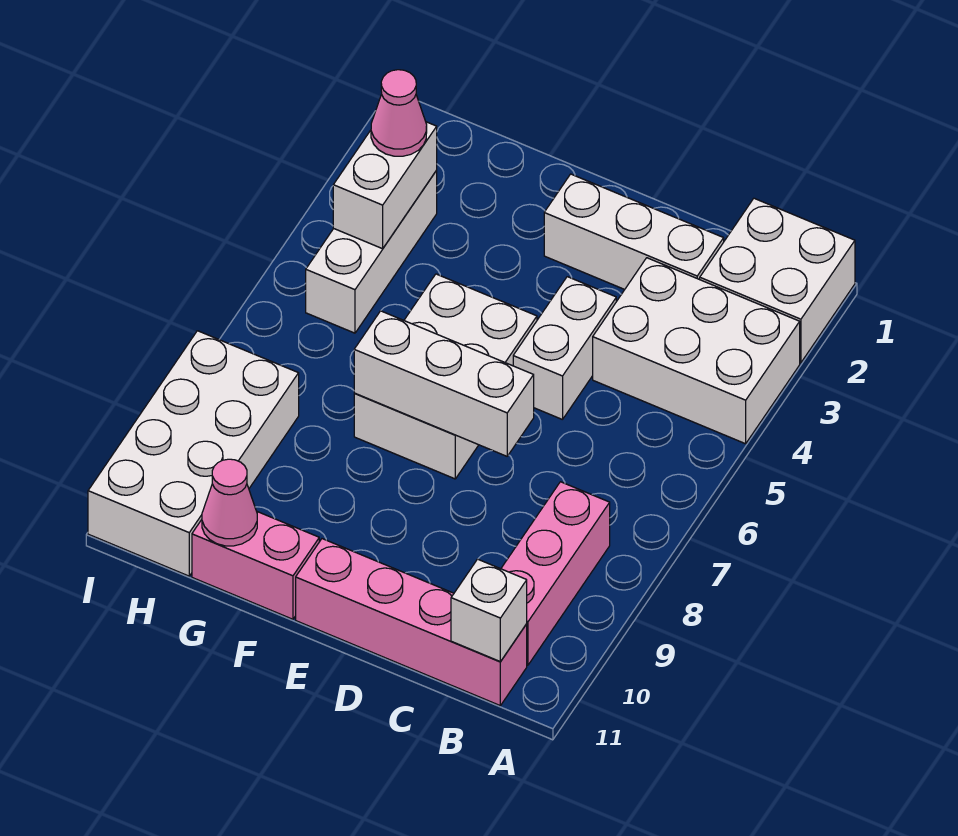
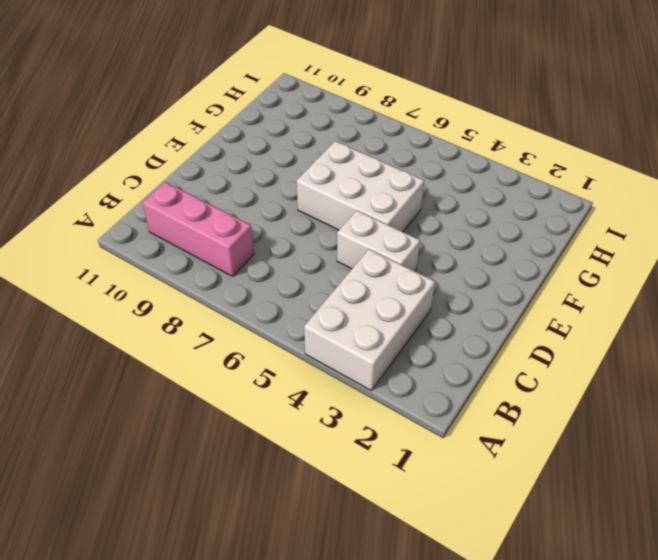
none -> white brick A1:B2 level 1
none -> pink brick B11:E11 level 1
none -> white brick C2:E2 level 1

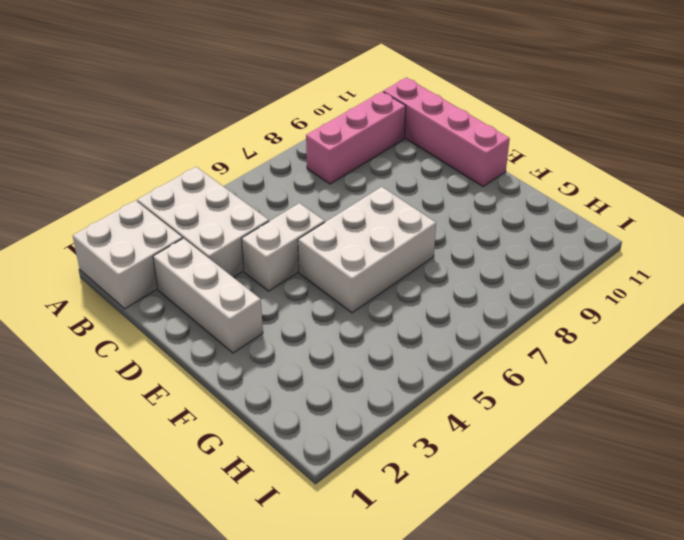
none -> pink brick F11:G11 level 1
none -> white brick H3:H5 level 1
none -> white brick H8:I11 level 1

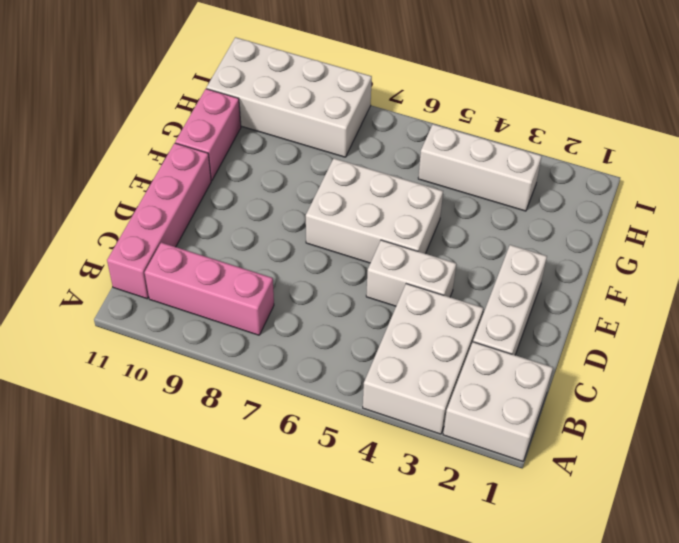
none -> white brick B11 level 2
none -> white brick D7:F7 level 2
none -> pink cone G11 level 2

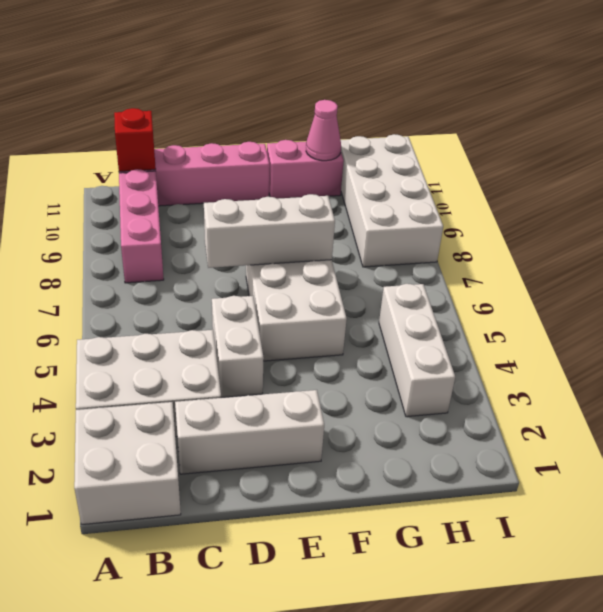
red brick B11 level 2 -> white brick B11 level 2
none -> white brick H3:H4 level 2
none -> pink cone H3 level 3

